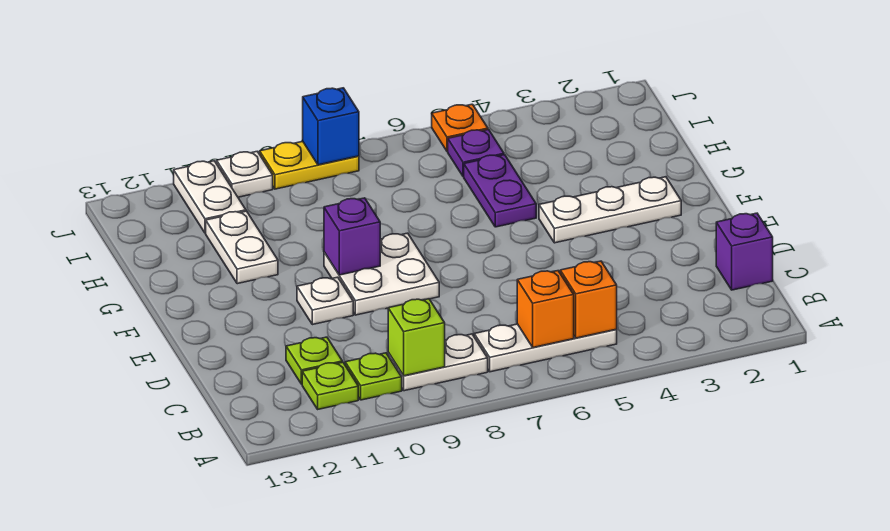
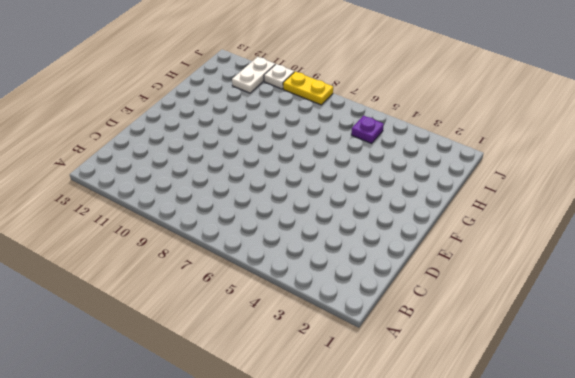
none -> white plate B5:B7 level 1
none -> white plate B8:B9 level 1
none -> lime plate B10 level 1

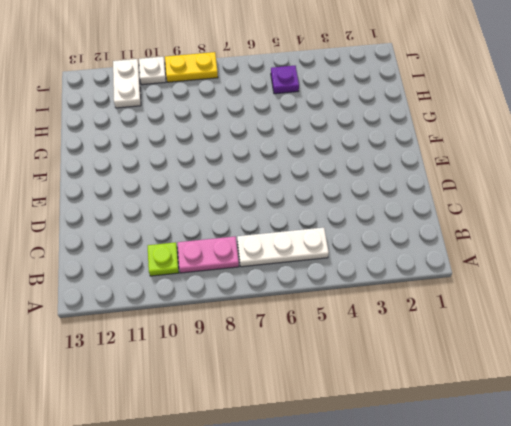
pink plate B8:B9 level 1 -> white plate B8:B9 level 1
none -> lime plate B11 level 1
none -> purple brick C1 level 1
none -> lime plate C11 level 1

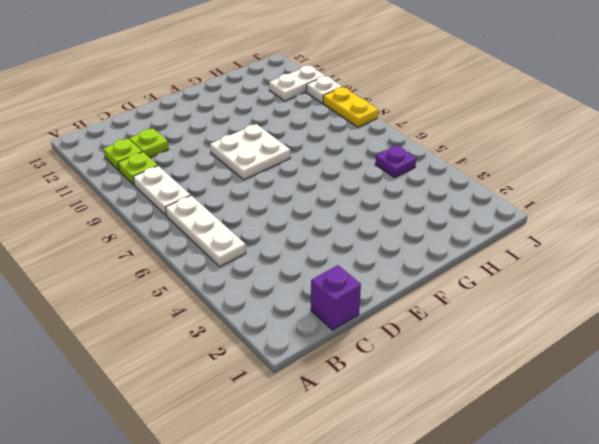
none -> white plate E10 level 1
none -> white plate F2:F4 level 1
none -> purple plate G5:H5 level 1

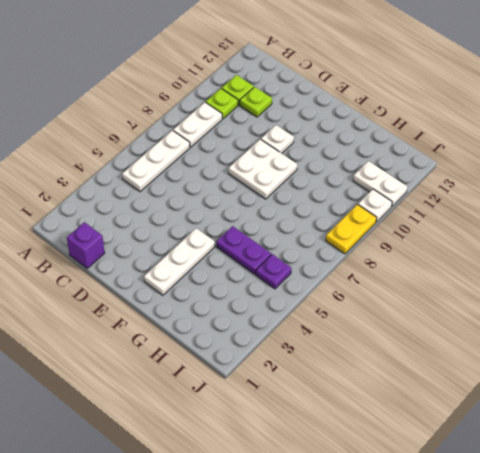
none -> white plate G11:H11 level 1
none -> orange plate J5 level 1
none -> orange brick B5 level 2

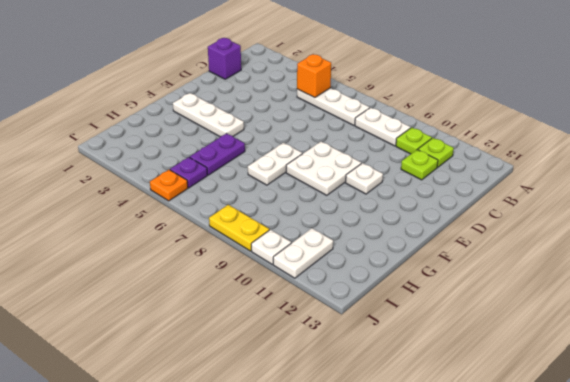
white plate F7:G7 level 1 -> white plate G11:H11 level 1
none -> orange brick B6 level 2
none -> lime brick B9 level 2
none -> purple brick F9 level 2

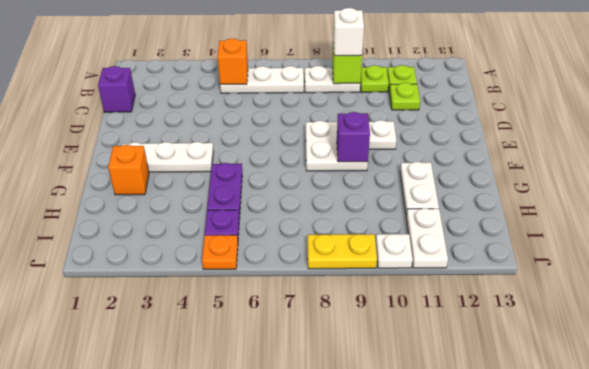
white brick B9 level 3 -> none
orange brick G2 level 1 -> orange brick B6 level 2
none -> blue brick J8 level 2

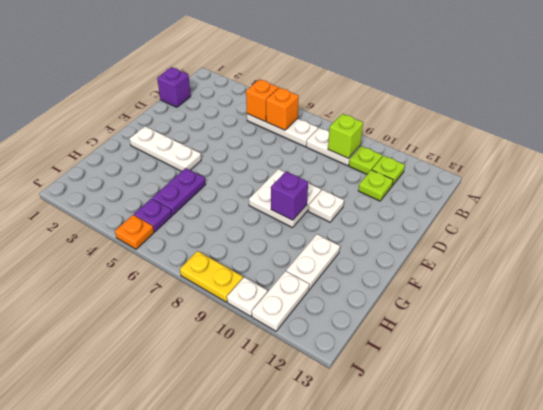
none -> blue brick J8 level 2

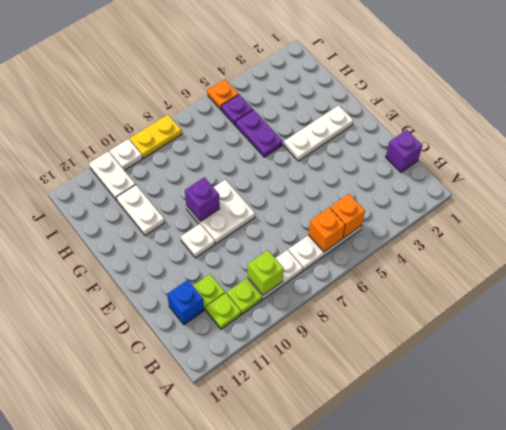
blue brick C12 level 1 -> blue brick J8 level 2

